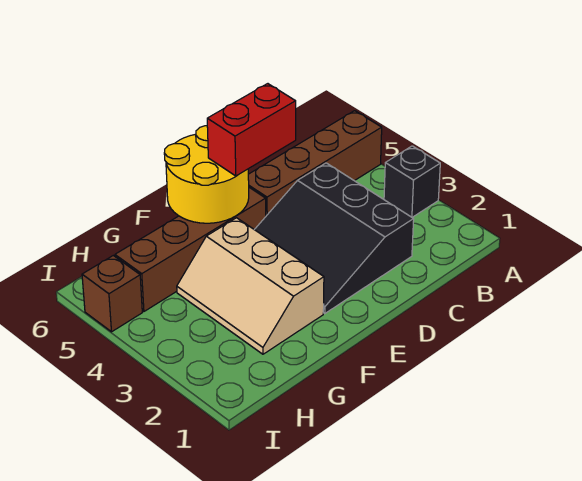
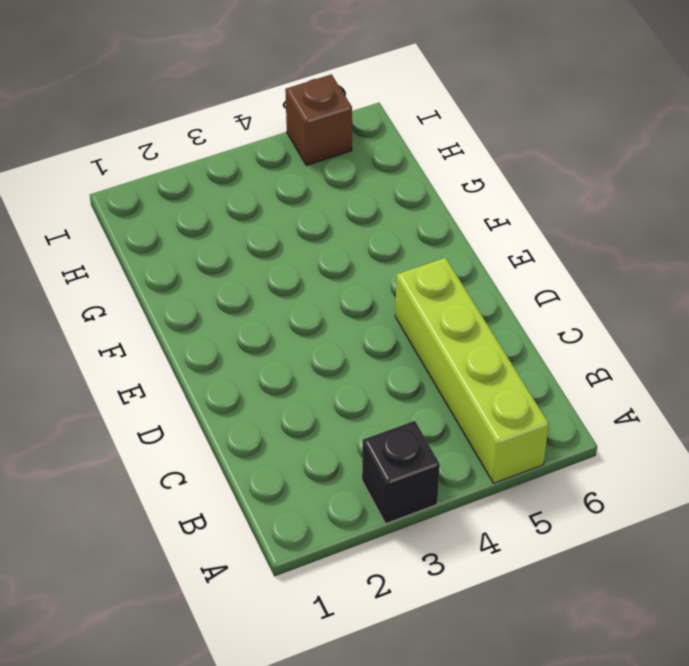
lime brick A5:D5 level 1 -> brown brick A5:D5 level 1
none -> black slope C2:E4 level 1 top C
none -> brown brick E5:H5 level 1

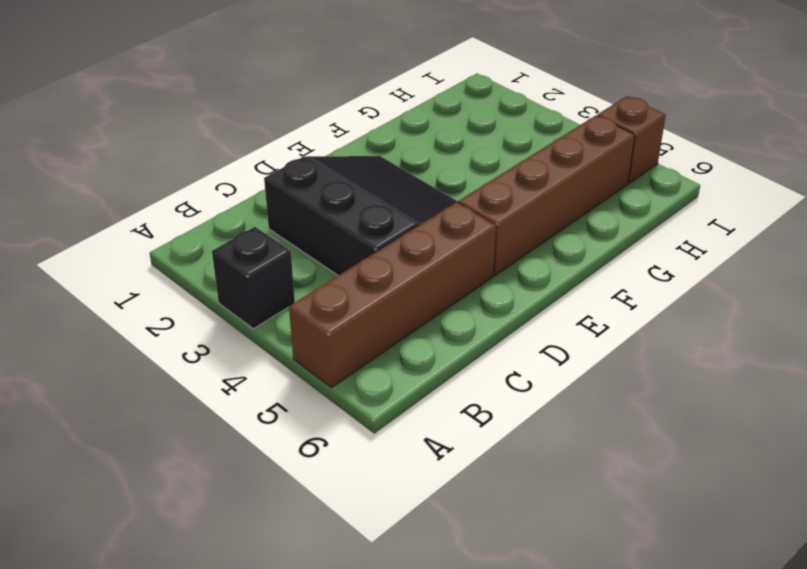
none -> tan slope F2:G4 level 1 top F
none -> yellow round brick E5:F6 level 2

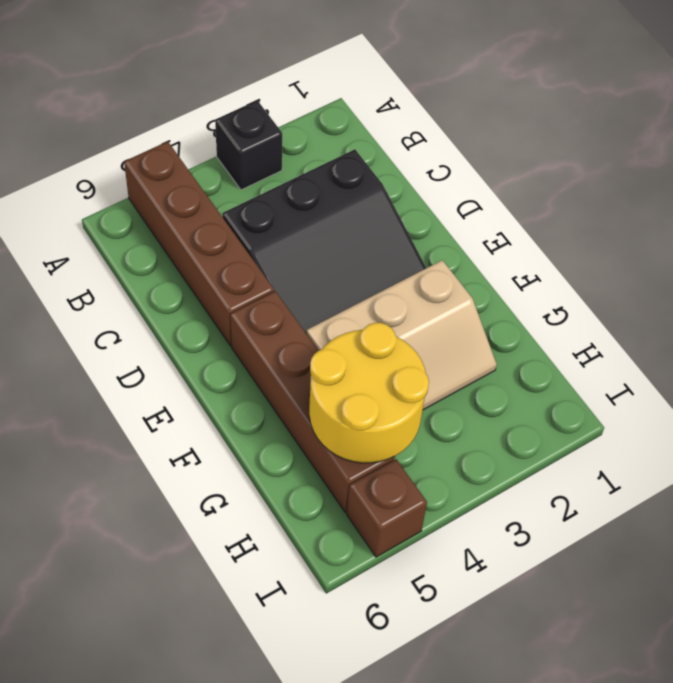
yellow round brick G4:H5 level 2 -> yellow round brick E5:F6 level 2
none -> red brick D5:E5 level 3

